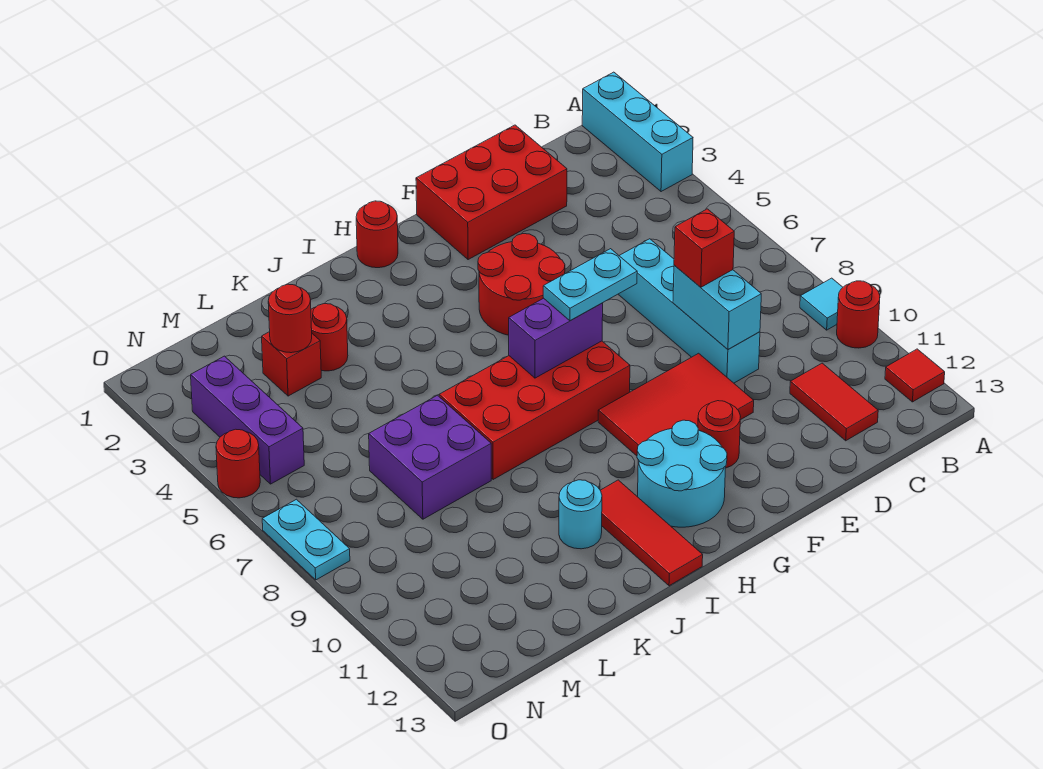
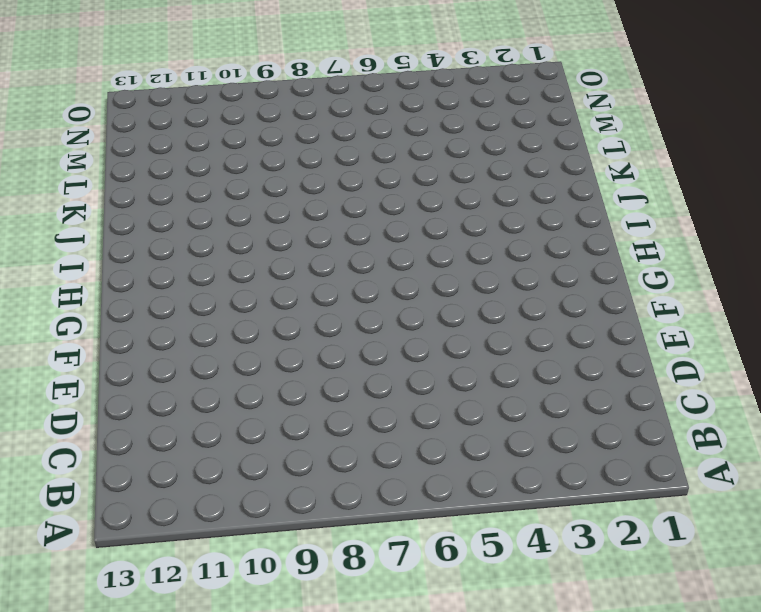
none -> cyan brick A1:A3 level 1
none -> cyan tile A9 level 1
none -> red round brick A10 level 1

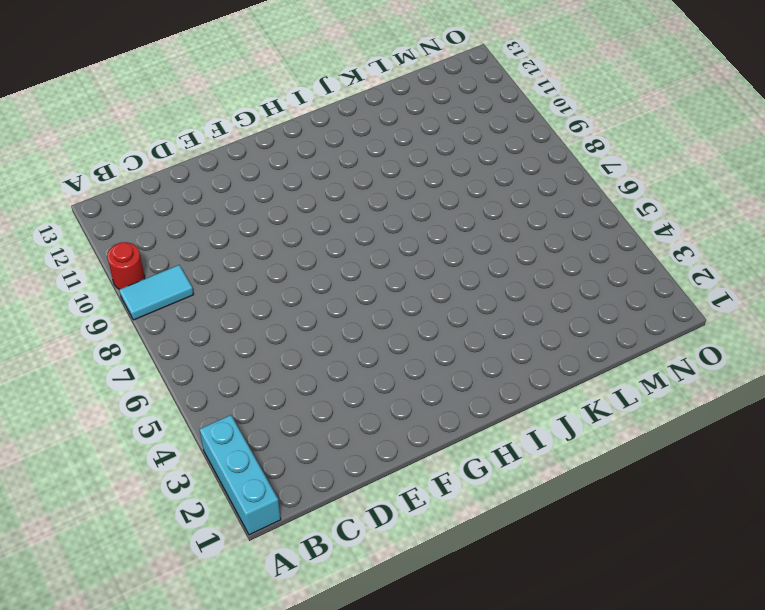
cyan tile A9:B9 level 1 -> cyan tile A9 level 1
none -> red tile A12 level 1
none -> red tile C11:C12 level 1
none -> red brick D1:F2 level 1

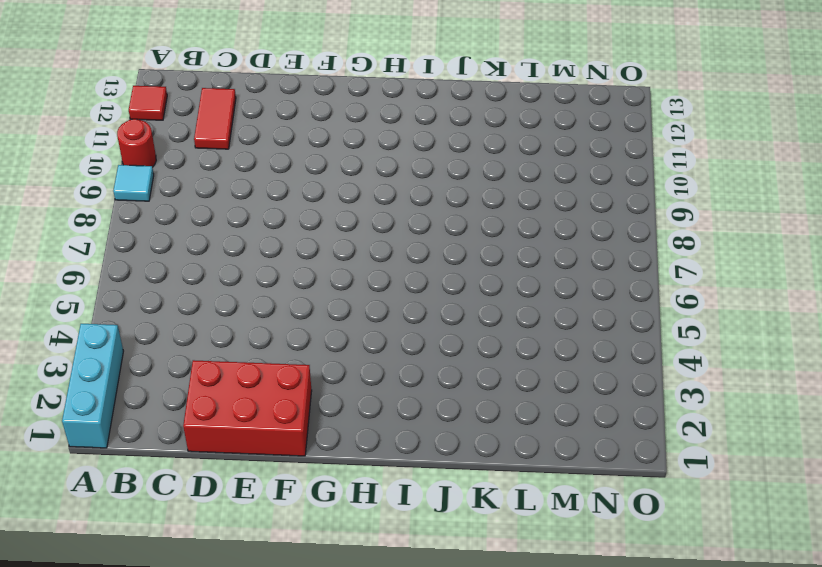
none -> cyan brick D6:D9 level 1
none -> red tile E9:G10 level 1
none -> red round brick F4:G5 level 1

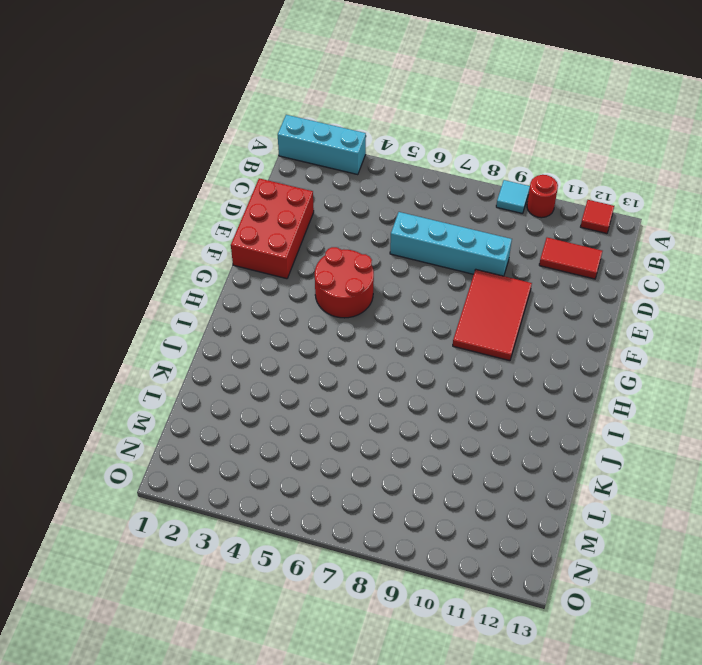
none -> red round brick F11 level 1
none -> red brick G7:J8 level 1
none -> cyan round brick G11:H12 level 1

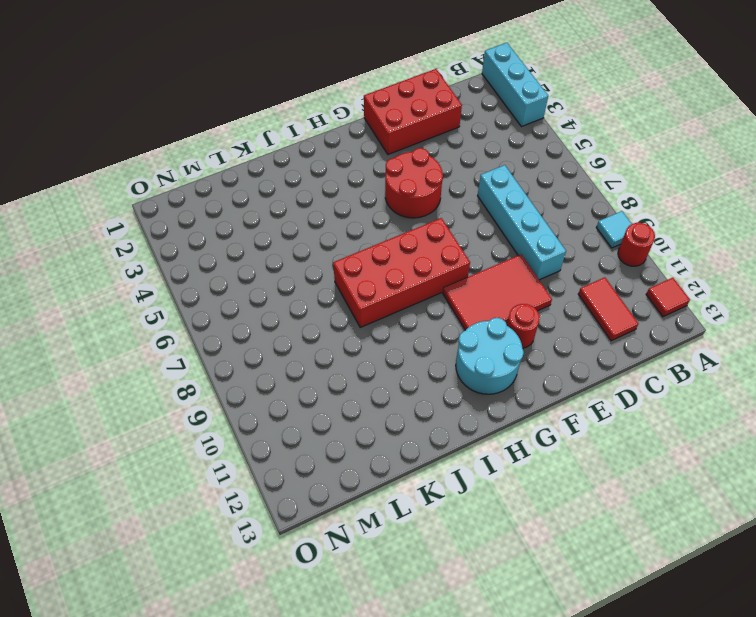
none -> red round brick H1 level 1
none -> red tile I11:I13 level 1
none -> cyan round brick J11 level 1

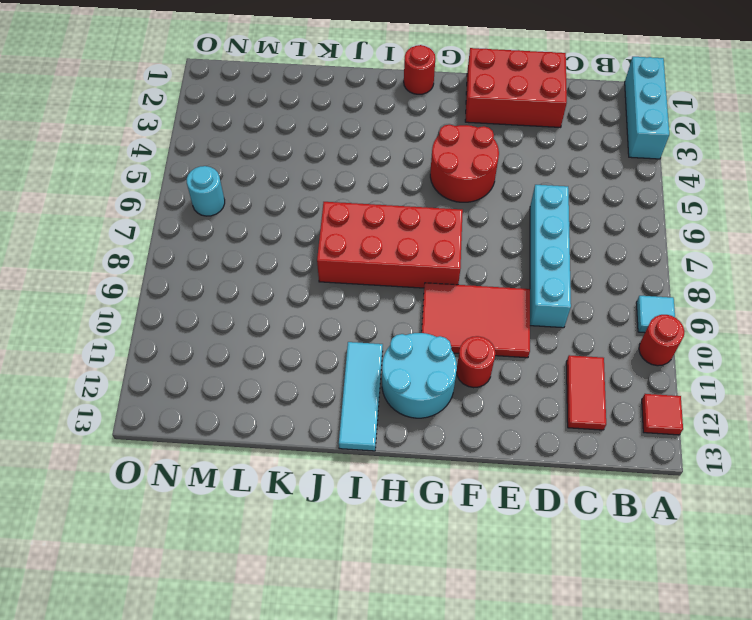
cyan tile I11:I13 level 1 -> red tile I11:I13 level 1
cyan round brick N6 level 1 -> cyan round brick J11 level 1
none -> red round brick K3 level 1
none -> purple brick K7:L8 level 1
none -> red brick L3 level 1

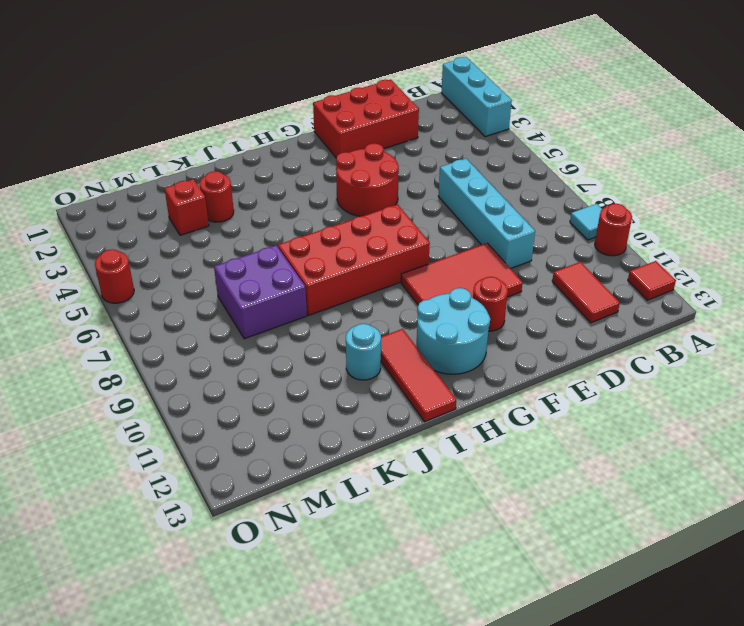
none -> red round brick H1 level 1
none -> purple brick N3:N5 level 1
none -> cyan plate O7:O8 level 1

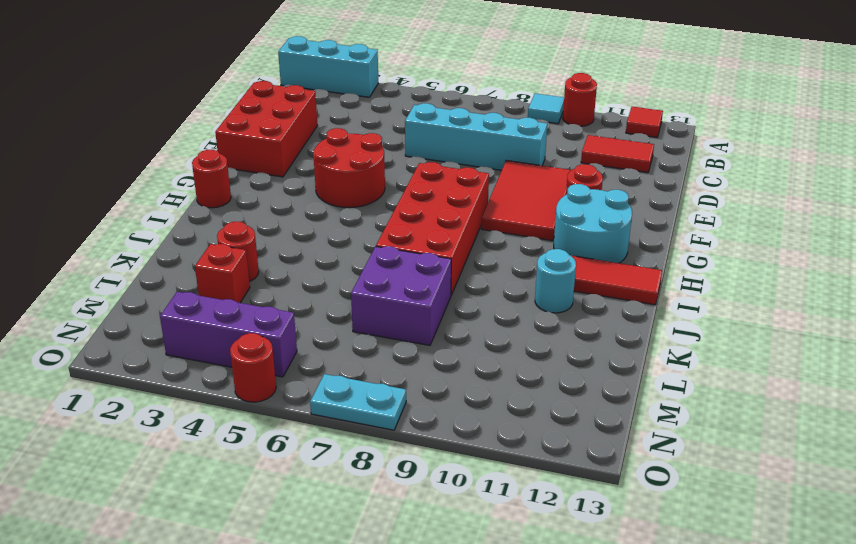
none -> cyan brick D8:D9 level 2
none -> purple brick G7:H7 level 2
none -> red round brick L3 level 2

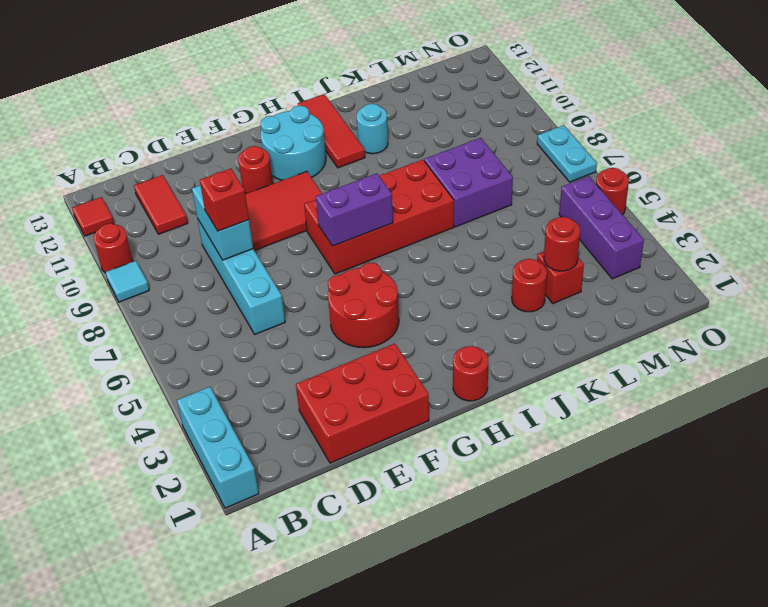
none -> cyan plate F7:G7 level 3

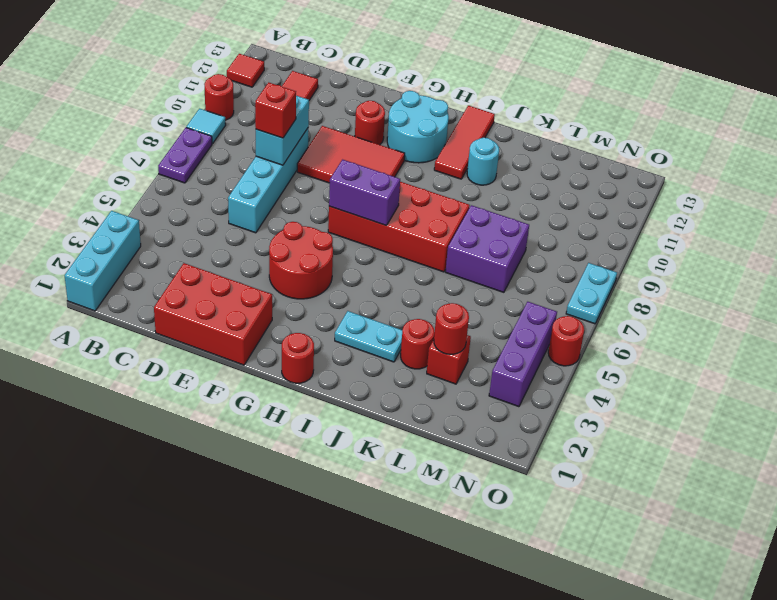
purple plate A7:A8 level 1 -> none
cyan plate I3:J3 level 1 -> cyan plate F7:G7 level 3

